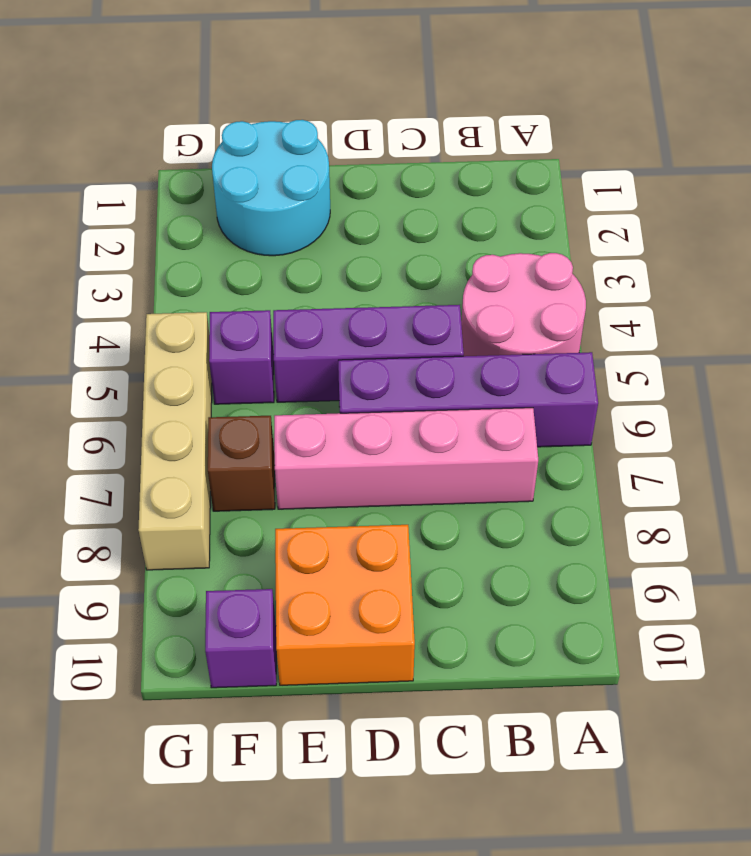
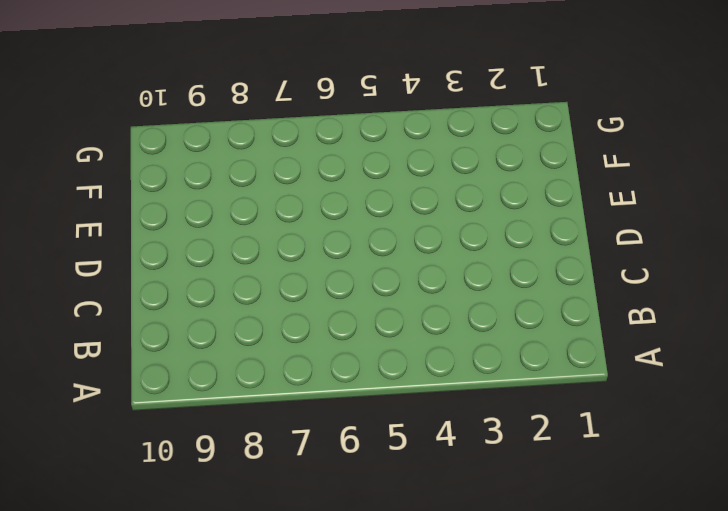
none -> pink round brick A4:B5 level 1
none -> purple brick A6:D6 level 1

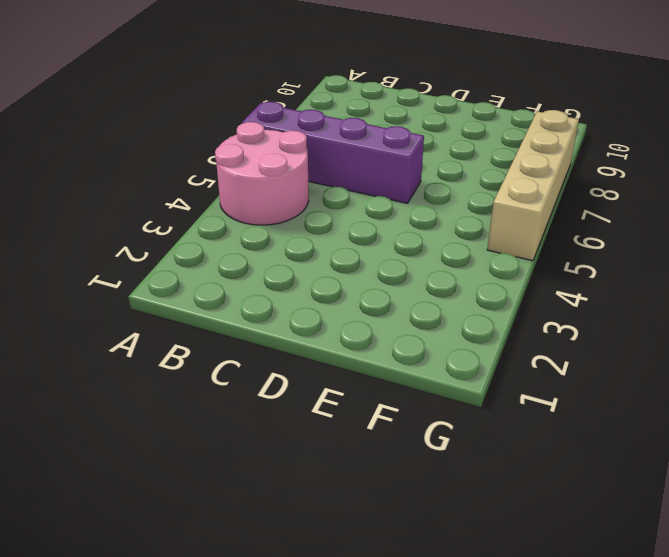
none -> pink brick B7:E7 level 1
none -> purple brick C5:E5 level 1

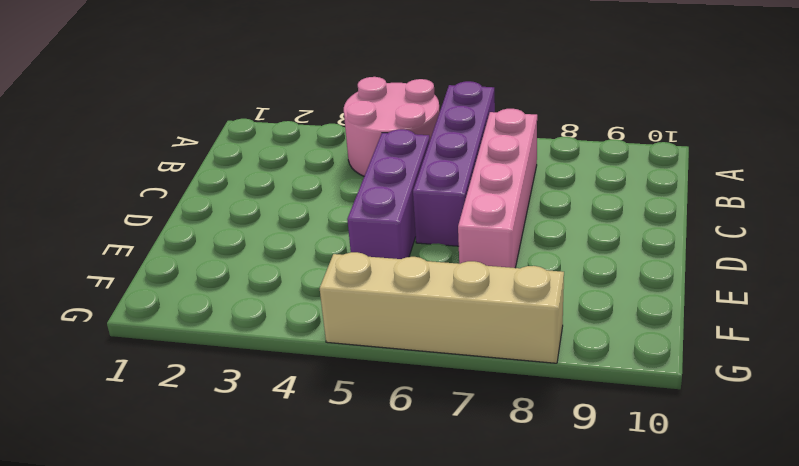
none -> orange brick D9:E10 level 1
none -> cyan round brick E1:F2 level 1

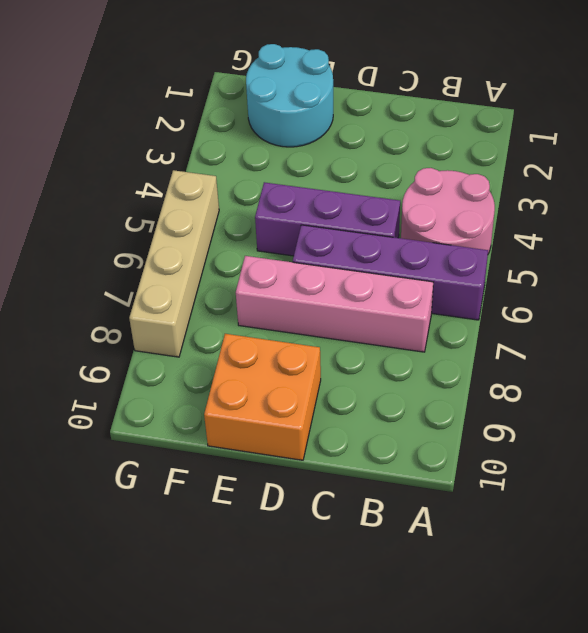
none -> purple brick F5 level 1
none -> brown brick F7 level 1

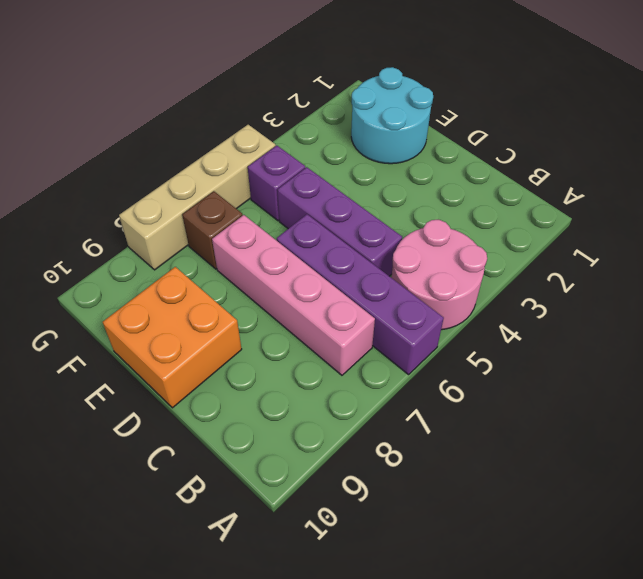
none -> purple brick F10 level 1

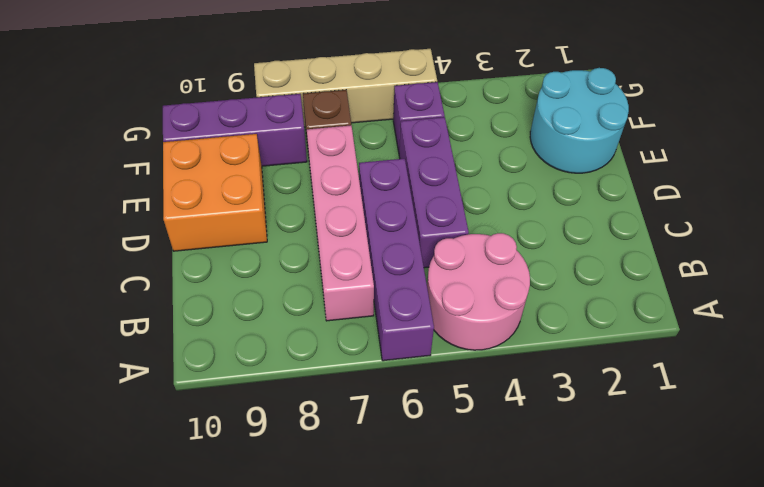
purple brick F8:F10 level 1 -> purple brick F10 level 1

